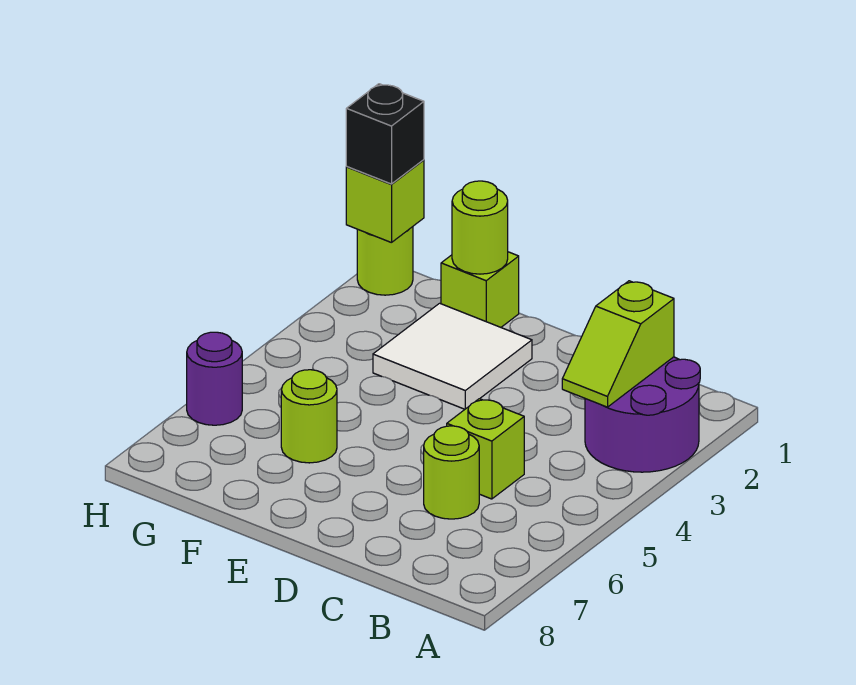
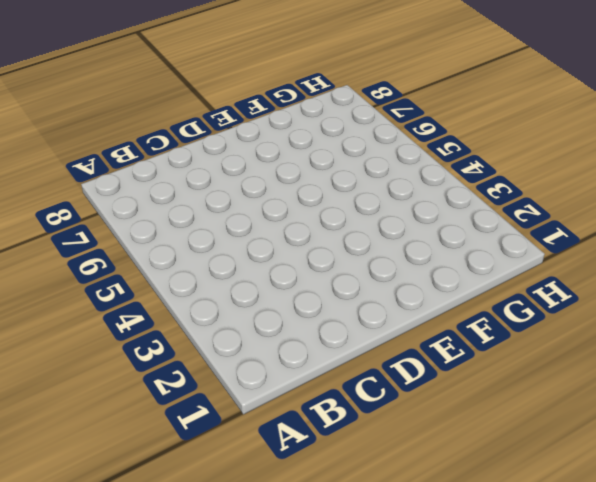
none -> purple round brick A2:B3 level 1
none -> lime brick C5 level 1
none -> lime round brick C6 level 1

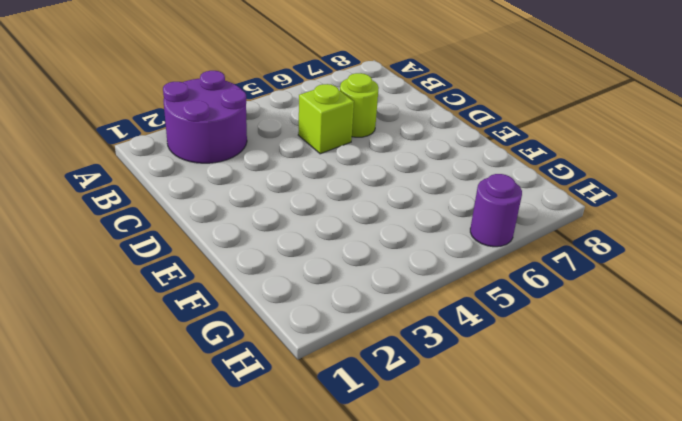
none -> white tile E2:F3 level 1
none -> lime brick F1 level 1
none -> lime round brick F6 level 1

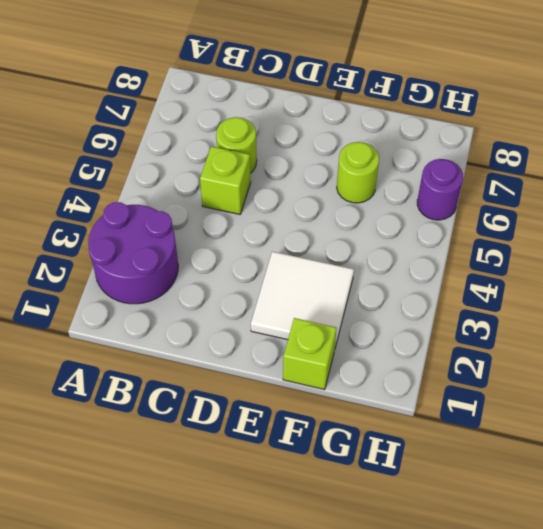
none -> lime round brick H1 level 1
none -> lime slope B2:B3 level 2 top 2
none -> lime round brick F1 level 2

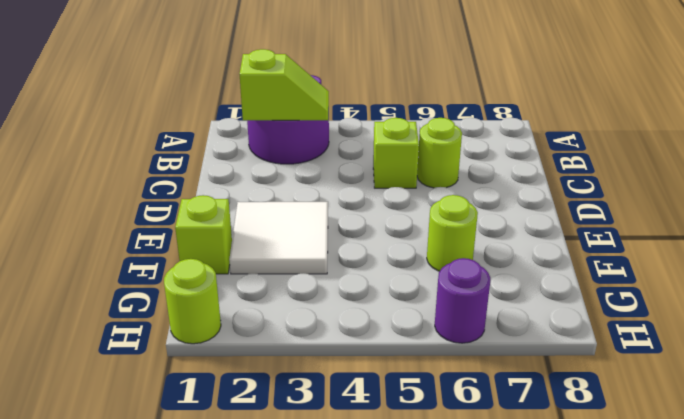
none -> lime round brick F1 level 2
none -> lime brick H1 level 2
none -> black brick H1 level 3

